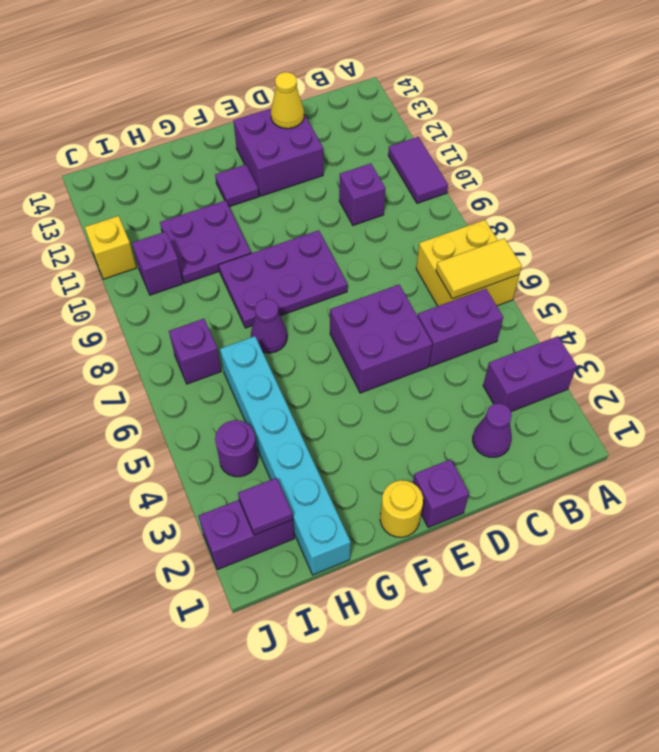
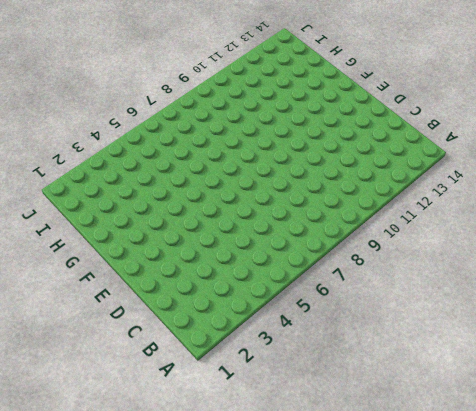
none -> purple brick A3:B3 level 1
none -> yellow brick A6:B7 level 1
none -> purple tile A10:A11 level 1

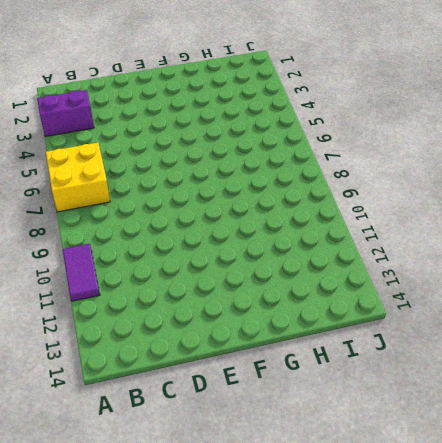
none -> purple brick B5:C5 level 1
none -> purple cone C2 level 1
none -> purple brick C10 level 1

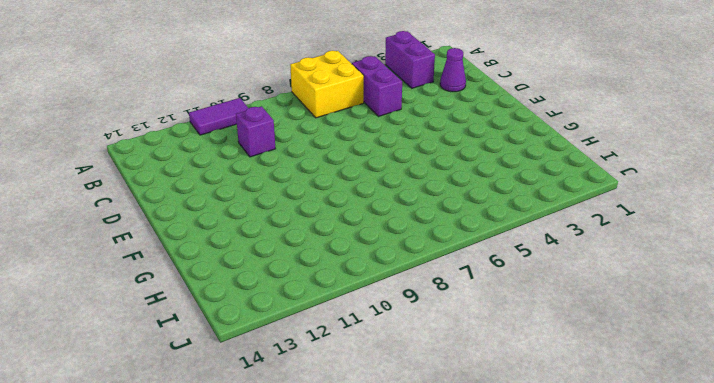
none -> purple brick D5:E6 level 1
none -> purple brick D12:E13 level 1
none -> purple brick E1 level 1

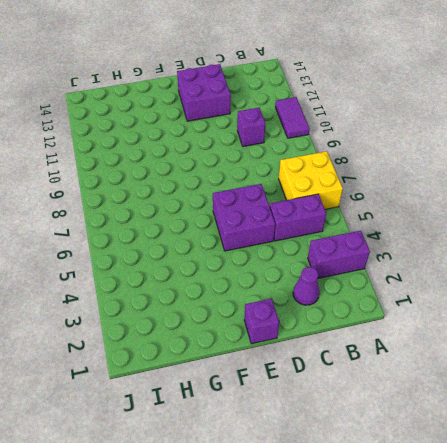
none -> purple plate E8:G9 level 1
none -> yellow round brick F1 level 1
none -> purple tile F12 level 1

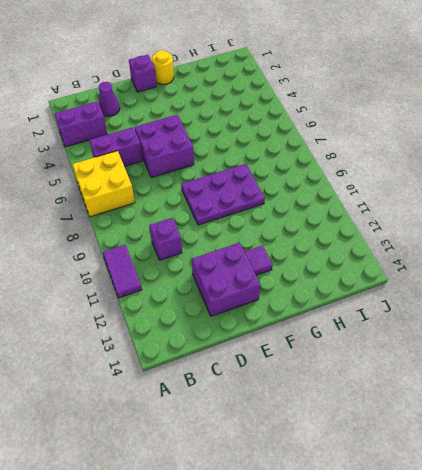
none -> purple cone G7 level 1
none -> purple plate G10:H11 level 1
none -> cyan brick H1:H6 level 1

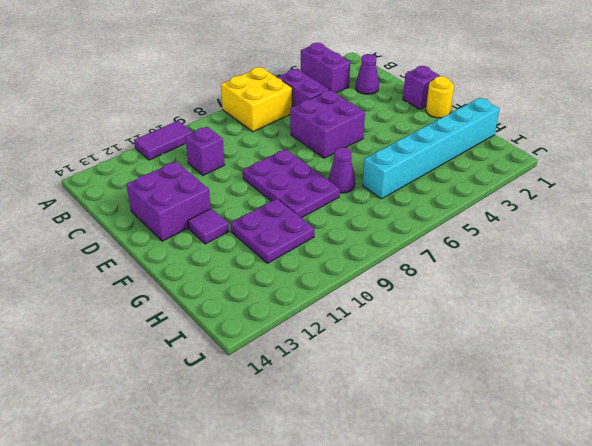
none -> purple brick I2:J2 level 1
none -> purple round brick I4 level 1
none -> purple brick I7 level 1

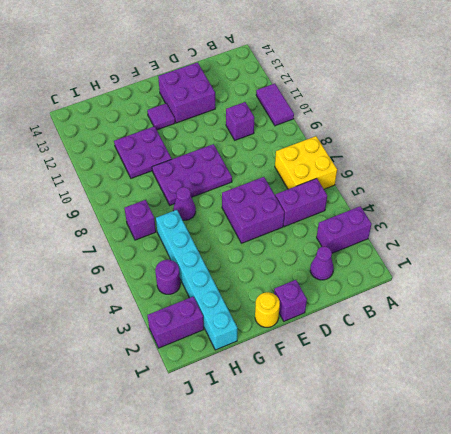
none -> purple brick I10 level 1
none -> yellow brick J11 level 1
none -> yellow tile A6:B6 level 2

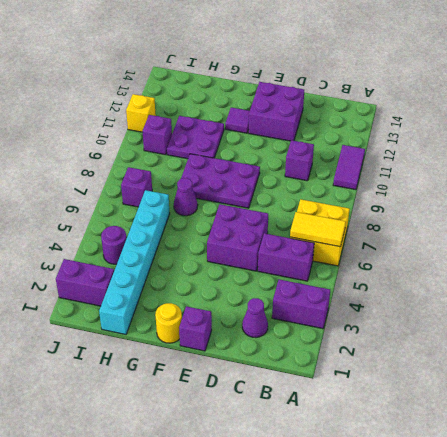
none -> yellow cone D13 level 2
none -> purple tile I2 level 2

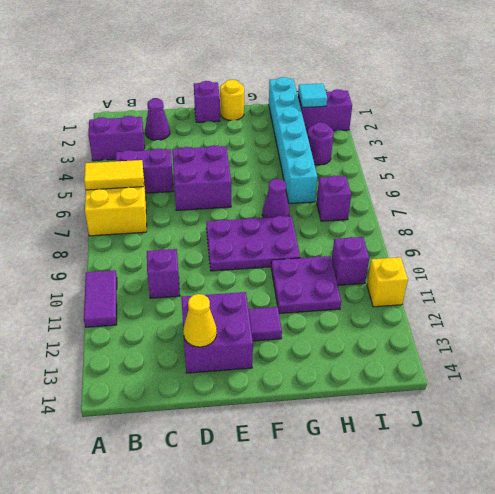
cyan tile I2 level 2 -> purple tile I2 level 2

